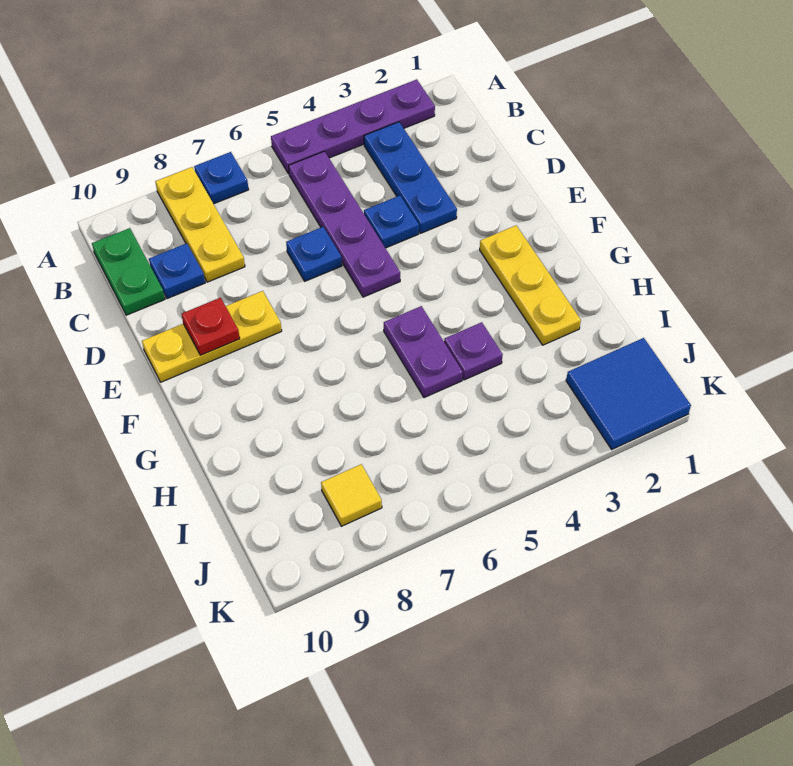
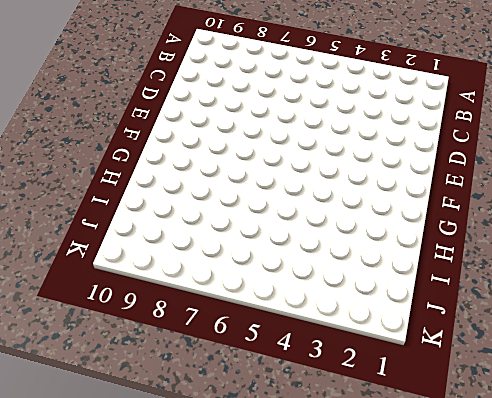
none -> purple plate A2:A5 level 1
none -> blue plate A7 level 1
none -> yellow plate A8:C8 level 1

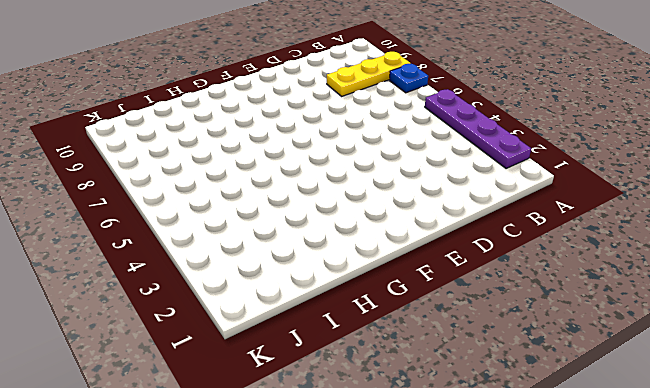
none -> blue plate B3:D3 level 1
none -> purple plate B5:E5 level 1
none -> green plate B10:C10 level 1

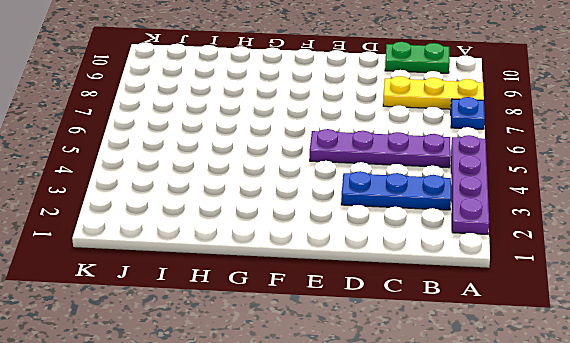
none -> blue plate C9 level 1
none -> blue plate D4 level 1
none -> blue plate D6 level 1

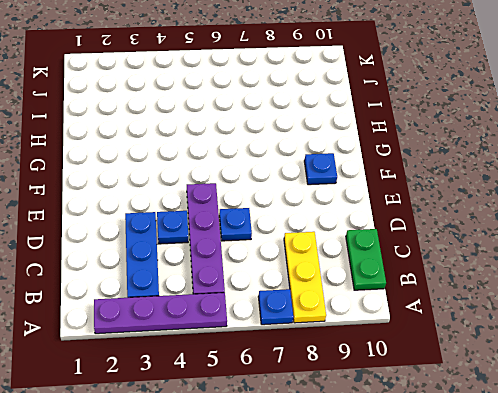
blue plate F9 level 1 -> blue plate C9 level 1
none -> yellow plate E8:E10 level 1
none -> yellow plate F2:H2 level 1
none -> purple plate G5:H5 level 1

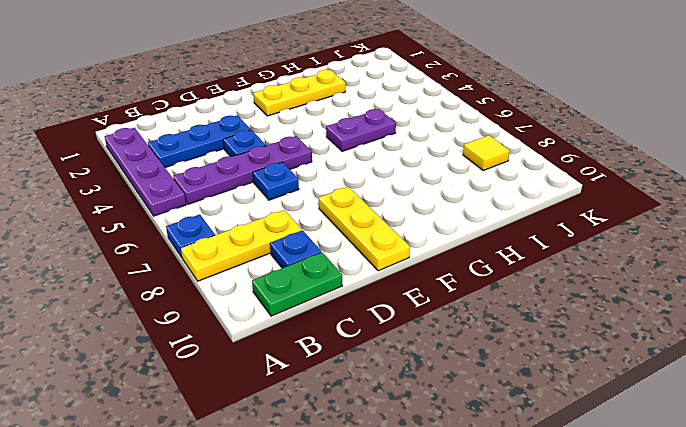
none -> purple plate H4 level 1
none -> blue tile J1:K2 level 1
none -> red plate E9 level 2

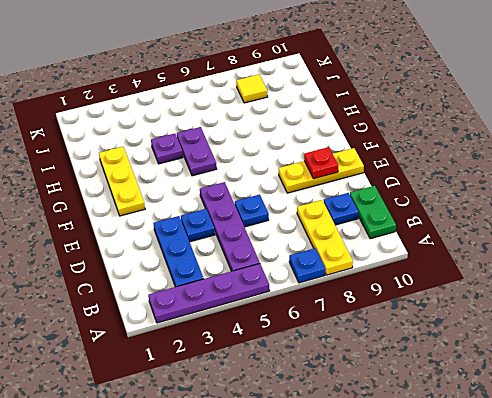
none -> blue tile J1:K2 level 1

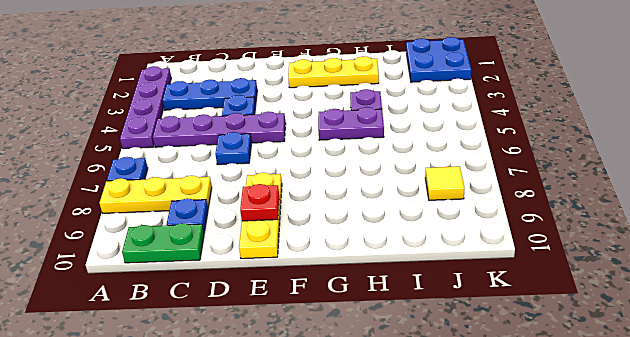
blue plate J1:K2 level 1 -> blue tile J1:K2 level 1

